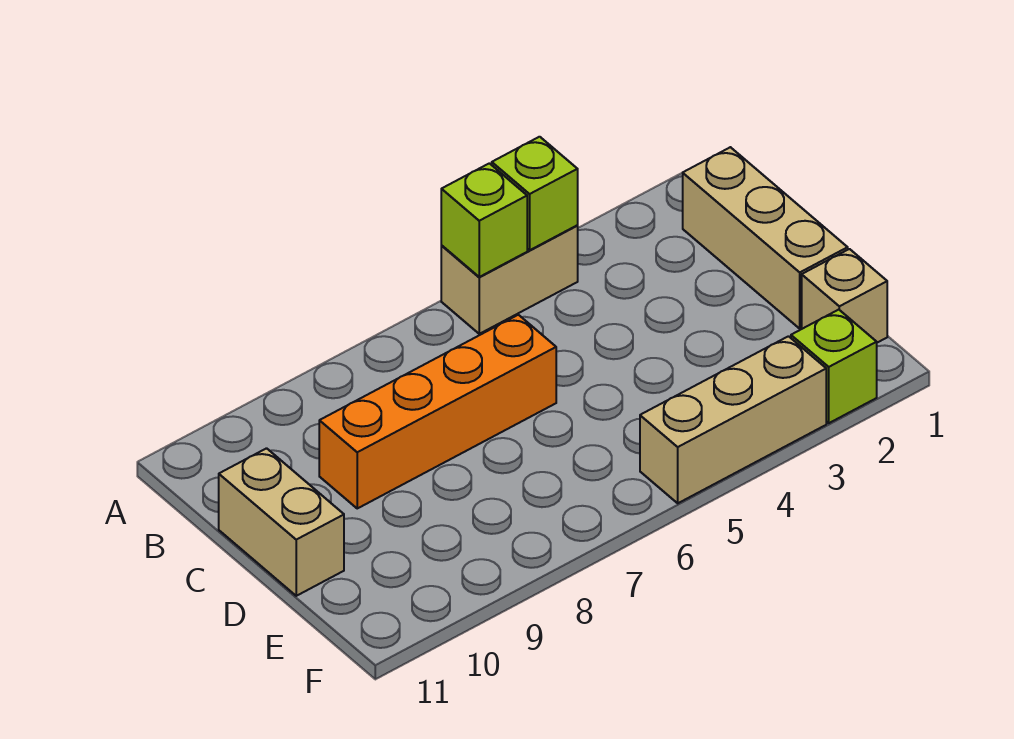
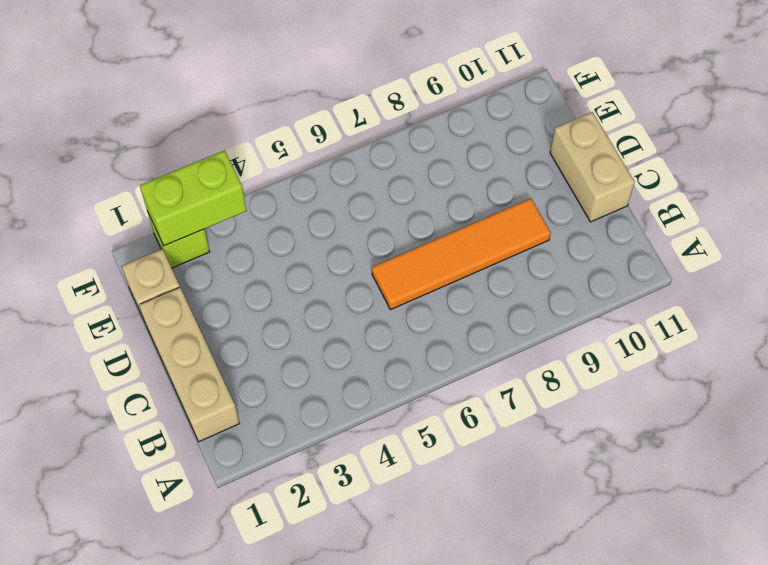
orange tile C6:C9 level 1 -> orange brick C6:C9 level 1
lime brick F2:F3 level 2 -> none
none -> tan brick A4:A5 level 1
none -> tan brick F3:F5 level 1

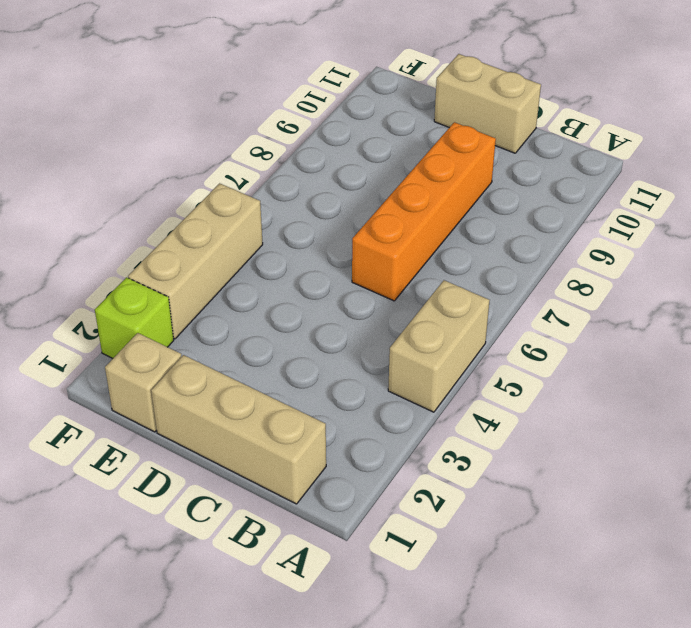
none -> lime brick A4 level 2
none -> lime brick A5 level 2

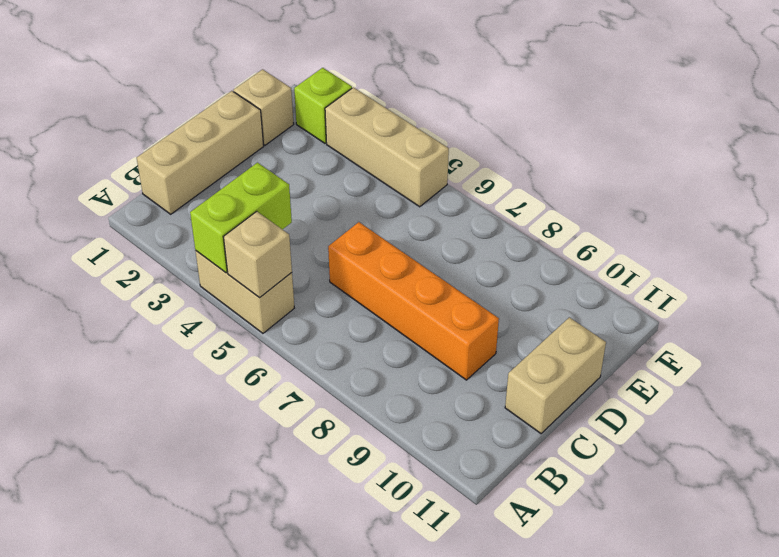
lime brick A4:B4 level 2 -> lime brick A4 level 2
tan brick A5 level 2 -> lime brick A5 level 2

